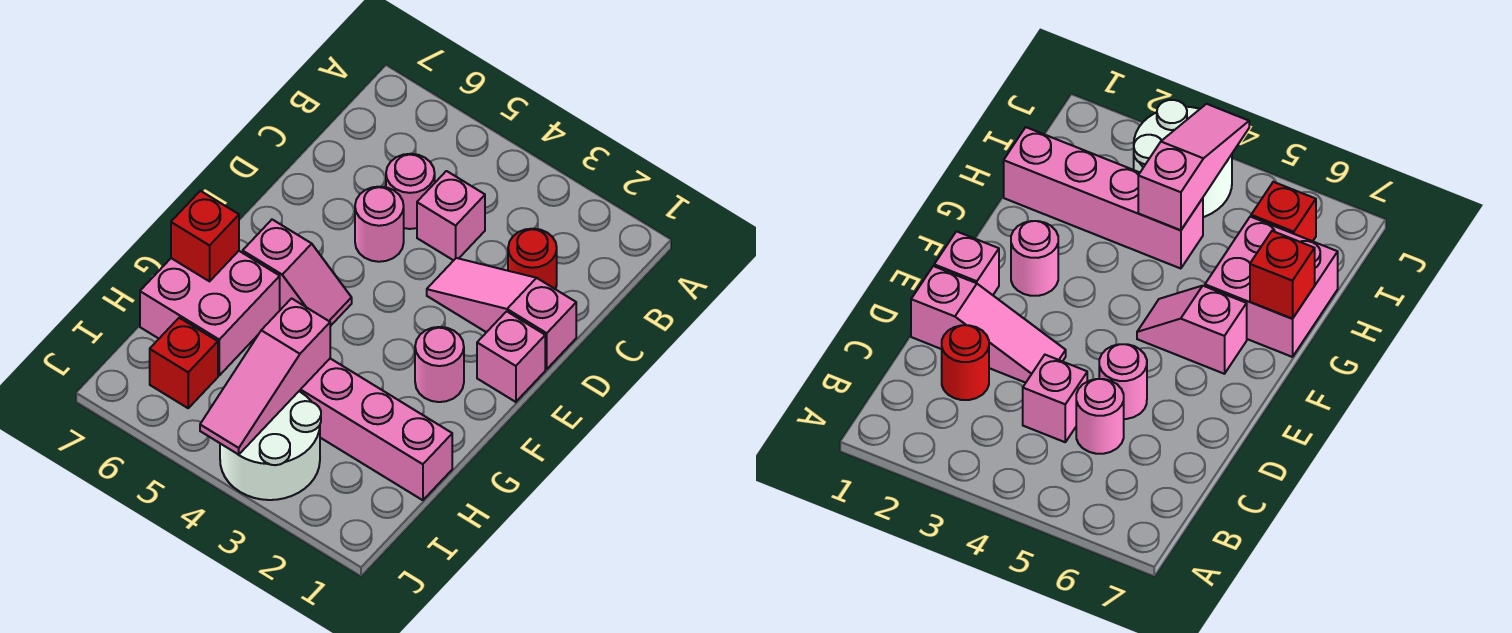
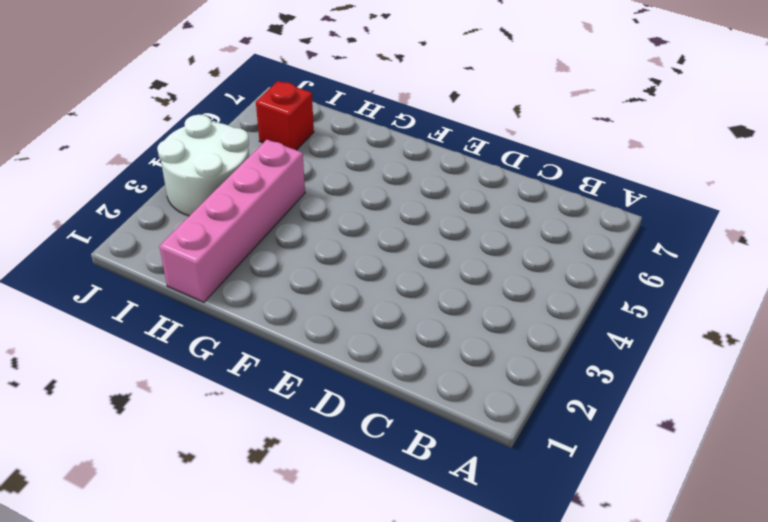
none -> red round brick C2 level 1
none -> pink brick C4 level 1
none -> pink round brick C5 level 1

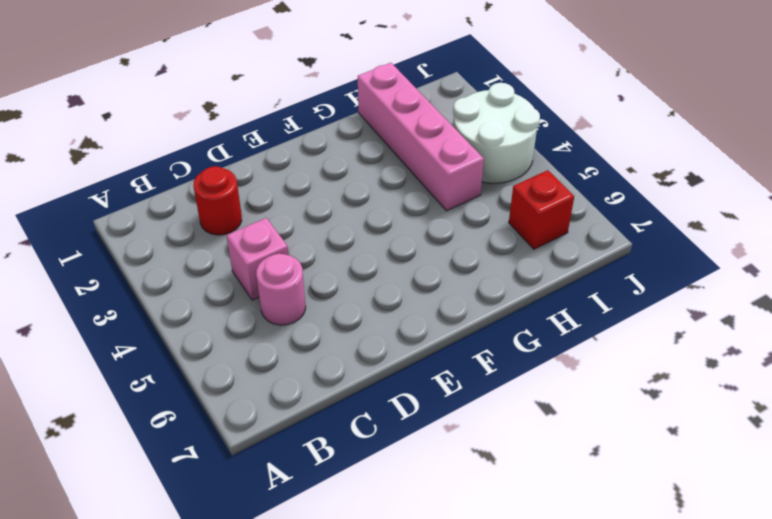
none -> pink slope D1:D3 level 1 top 1
none -> pink round brick D5 level 1
none -> pink brick E1 level 1

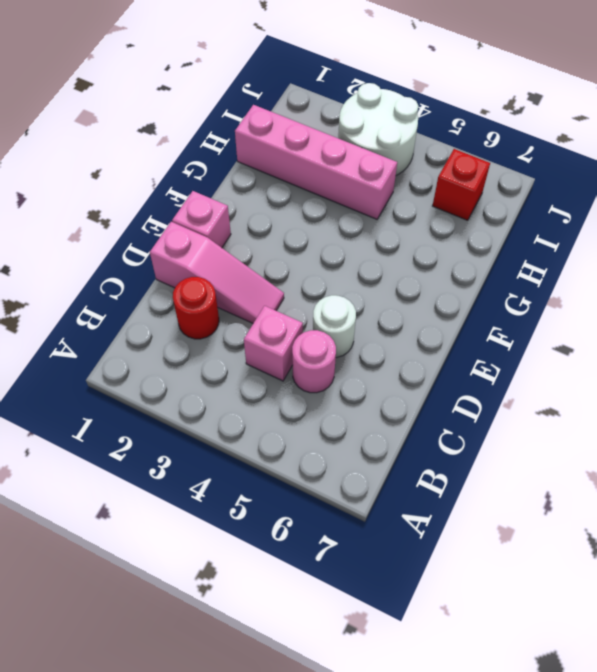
white round brick D5 level 1 -> pink round brick D5 level 1
none -> pink round brick F2 level 1
none -> pink slope F5:F6 level 1 top 6
none -> pink brick G6:H7 level 1

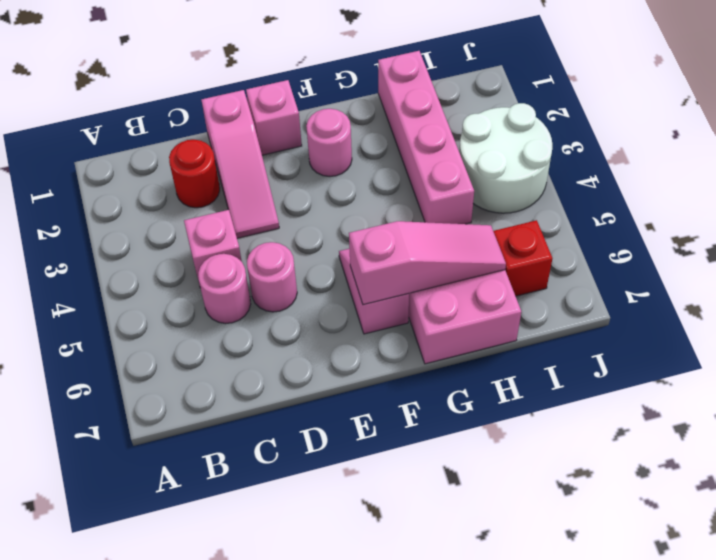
pink slope F6:H6 level 2 top F -> pink slope H4:J4 level 2 top H
none -> red brick G7 level 2

